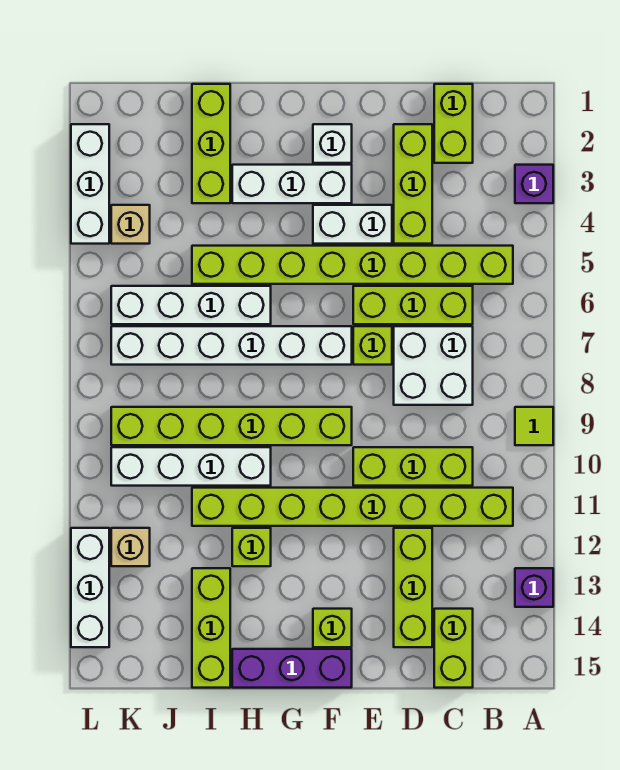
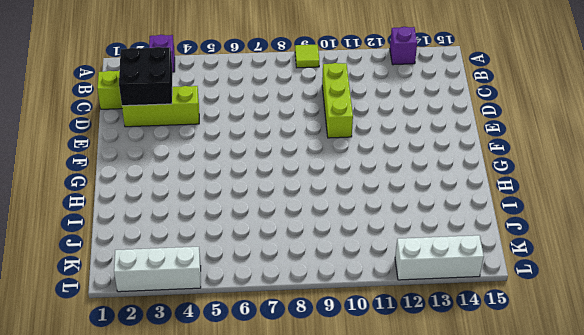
black brick C2:D3 level 2 -> none
none -> lime brick B5:I5 level 1
none -> lime brick B11:I11 level 1
none -> lime brick C6:E6 level 1

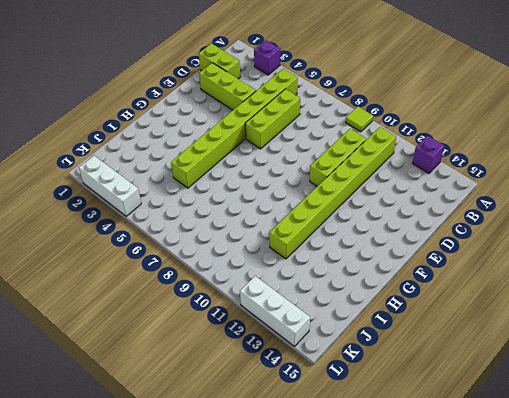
none -> white brick C7:D8 level 1
none -> lime brick C14:C15 level 1
none -> lime brick D12:D14 level 1

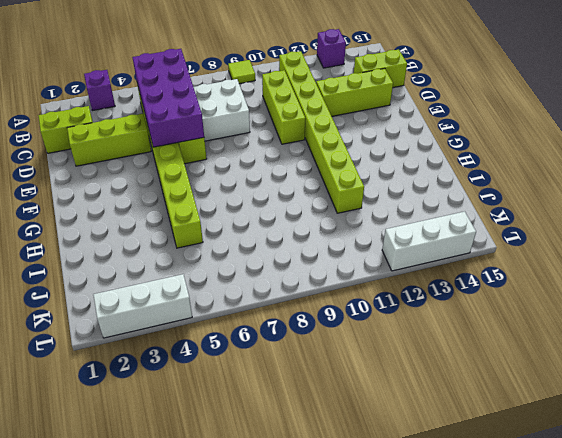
purple brick B5:E6 level 2 -> none
none -> white brick E4:F4 level 1
none -> lime brick E7 level 1
none -> white brick F2 level 1

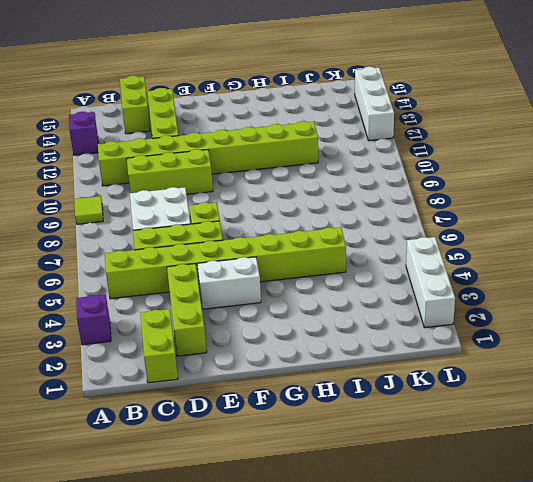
none -> white brick F2 level 1
none -> white brick F3:H3 level 1
none -> white brick F7:K7 level 1

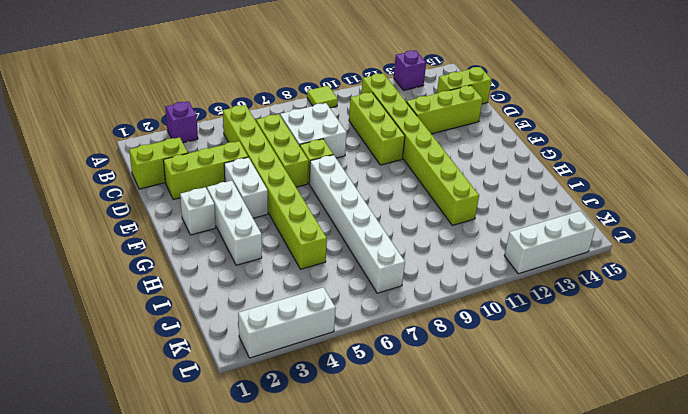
none -> lime brick F9:K9 level 1
none -> lime brick F14 level 1
none -> purple brick F15:H15 level 1

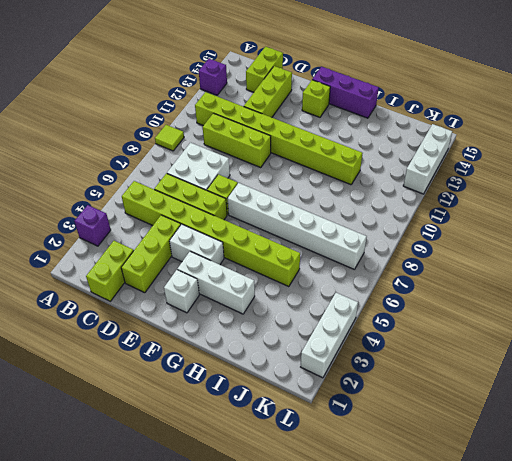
none -> lime brick F9:K9 level 1
none -> white brick H6:K6 level 1
none -> white brick H10:K10 level 1

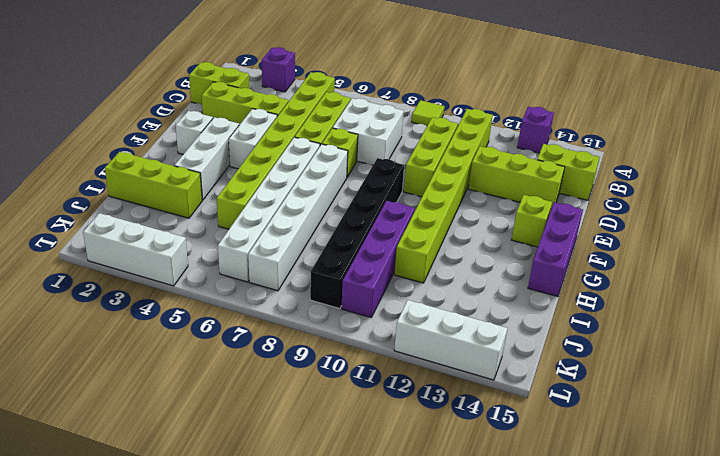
white brick F6:K6 level 1 -> white brick H6:K6 level 1
black brick F9:K9 level 1 -> lime brick F9:K9 level 1
purple brick H10:K10 level 1 -> white brick H10:K10 level 1
none -> lime brick H12 level 1
none -> lime brick I13:I15 level 1
none -> tan brick K4 level 1

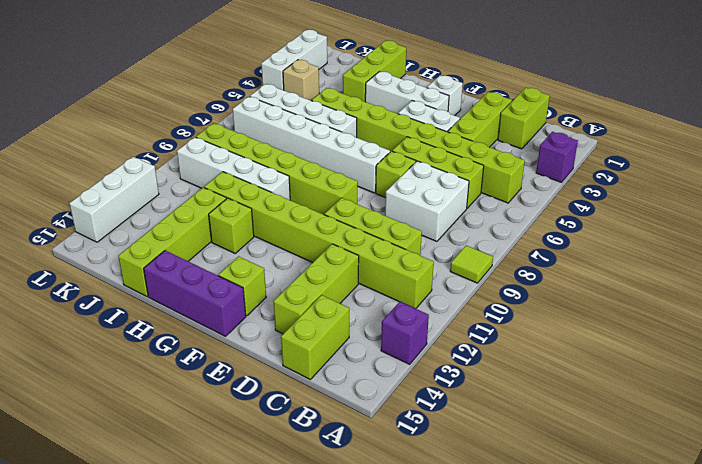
lime brick I12:I15 level 1 -> lime brick I13:I15 level 1
none -> tan brick K12 level 1

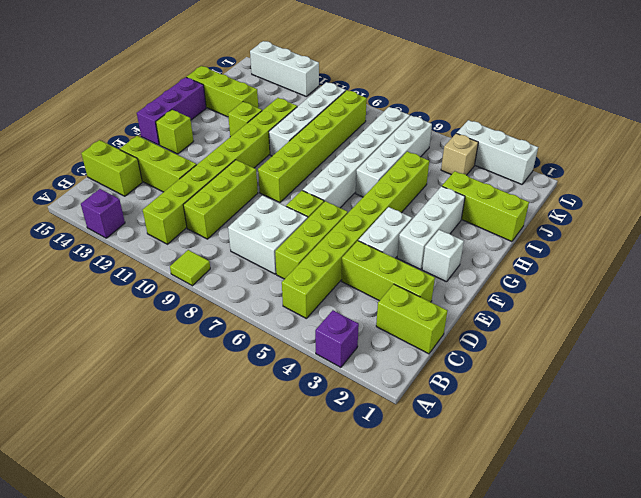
none -> tan brick K12 level 1

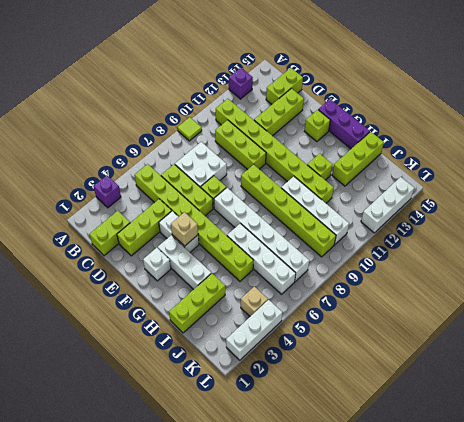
tan brick F4 level 2 -> tan brick K12 level 1

